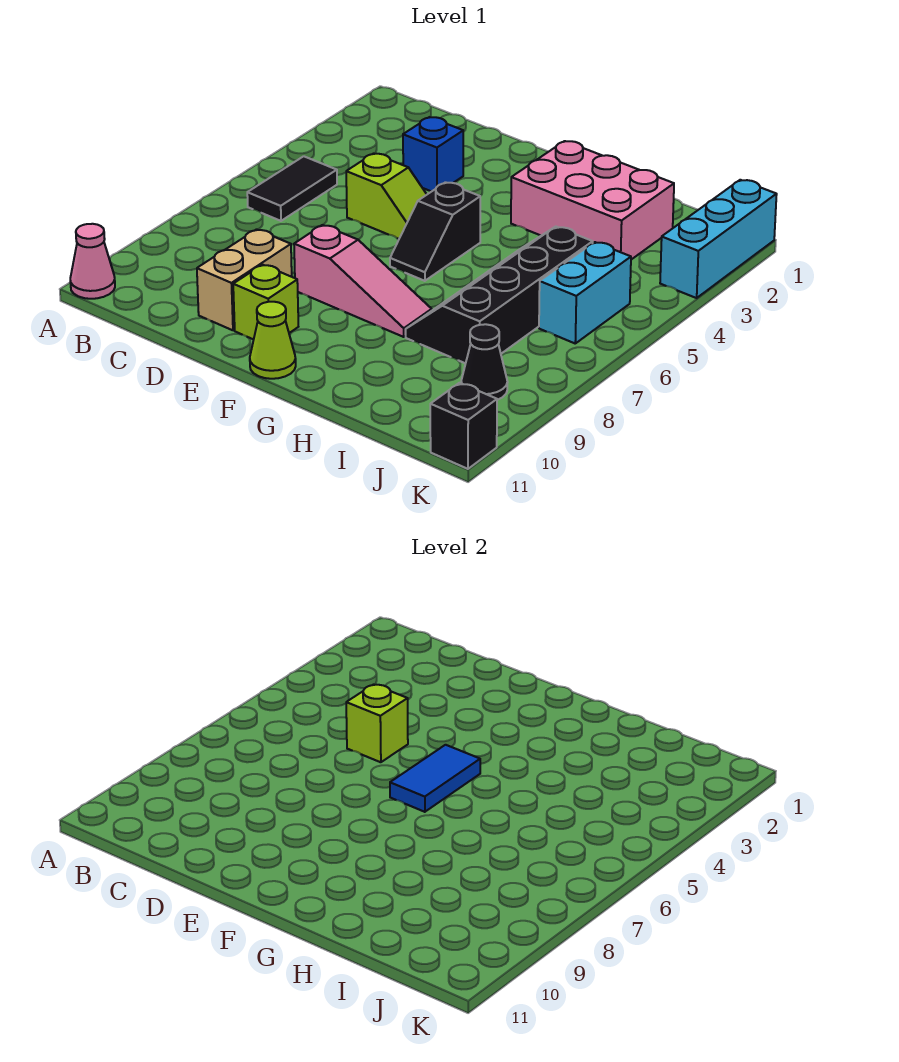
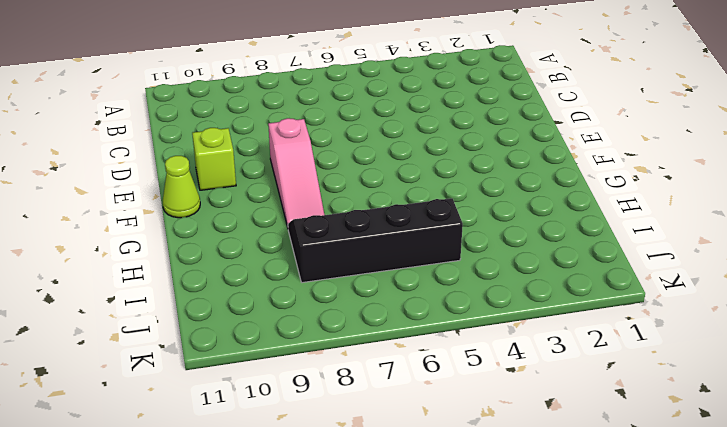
none -> pink cone A11 level 1
none -> black tile B5:B6 level 1
none -> blue brick D3 level 1

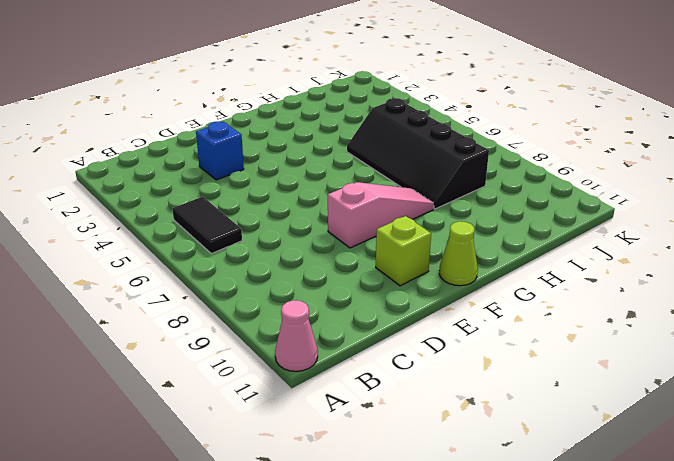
none -> lime slope D5:E5 level 1 top D
none -> tan brick D9:D10 level 1
none -> black slope F5:F6 level 1 top 5

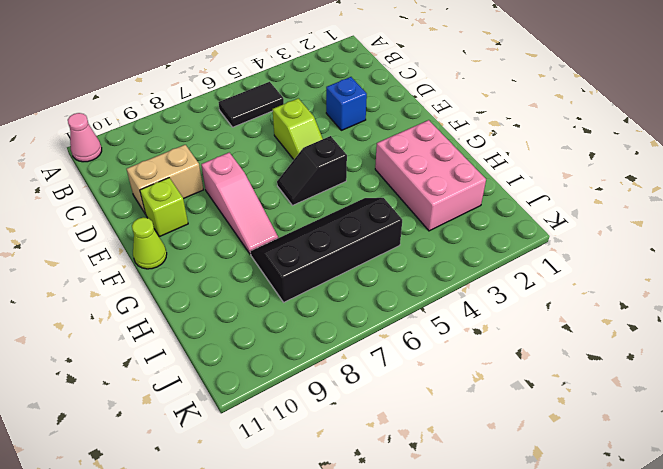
none -> cyan brick J5:J6 level 1
none -> black cone J9 level 1
none -> cyan brick K1:K3 level 1

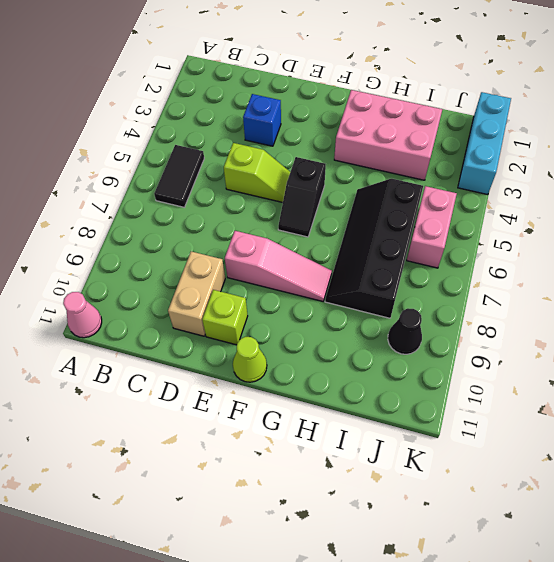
pink brick J5:J6 level 1 -> cyan brick J5:J6 level 1
none -> black brick K11 level 1
none -> lime brick D5 level 2
none -> blue tile F5:F6 level 2

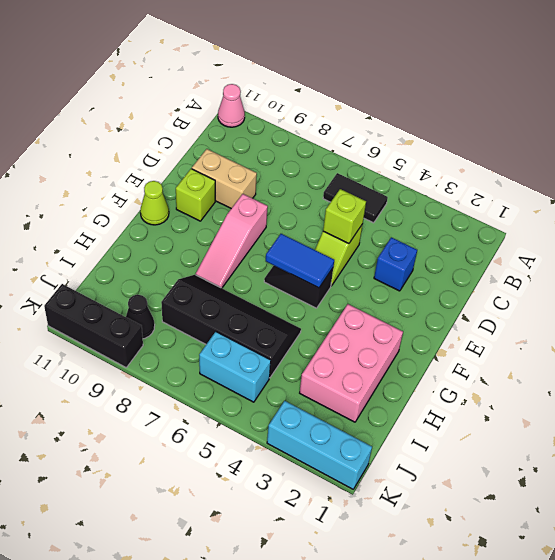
black brick K9:K11 level 1 -> black brick K11 level 1

